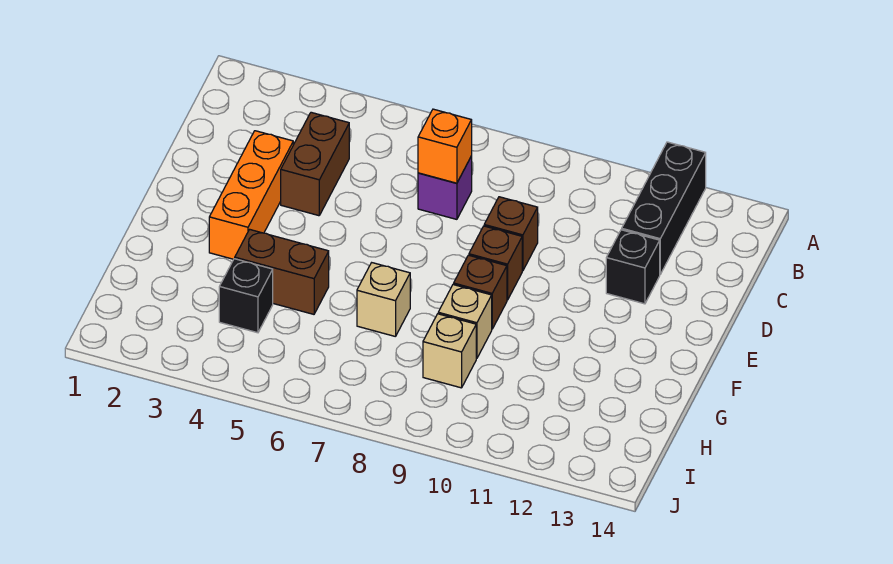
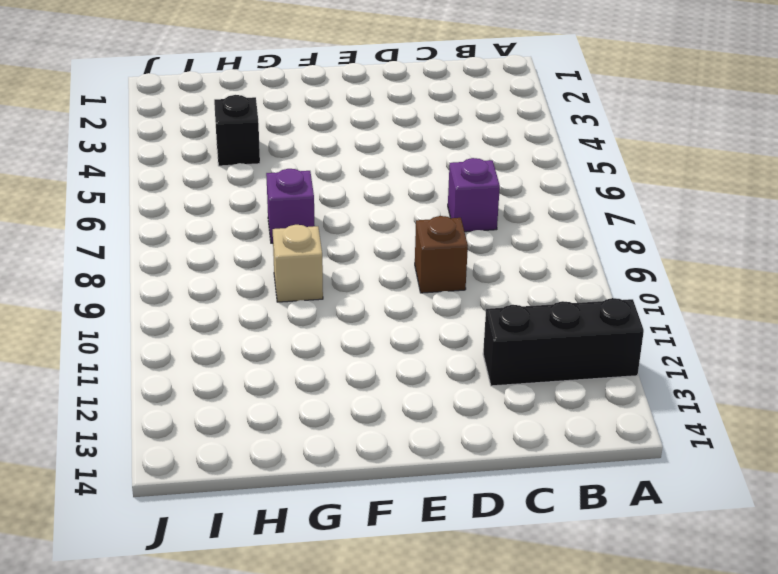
purple brick G7 level 1 -> tan brick G7 level 1
none -> brown brick C4:D4 level 1
none -> orange brick D3:F3 level 1
none -> black brick D12 level 1

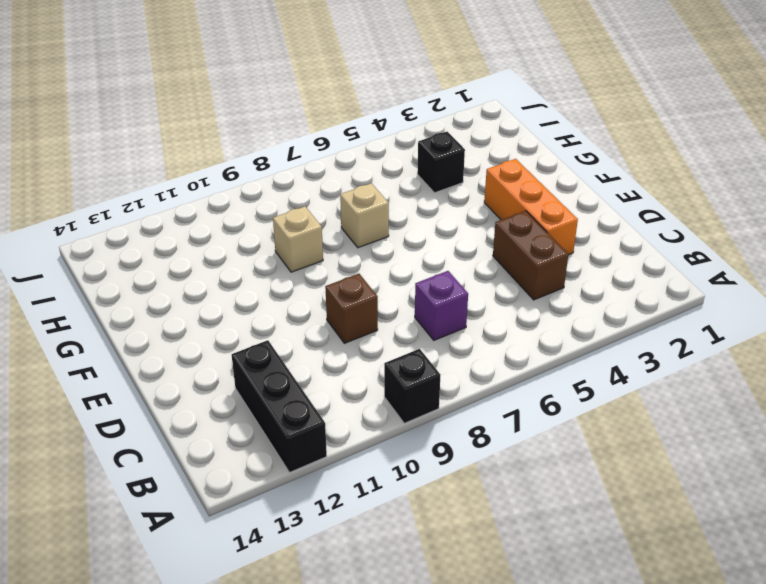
black brick A9 level 1 -> black brick D12 level 1
none -> brown brick E9 level 1
none -> brown brick F9 level 1
none -> brown brick G4:G5 level 1

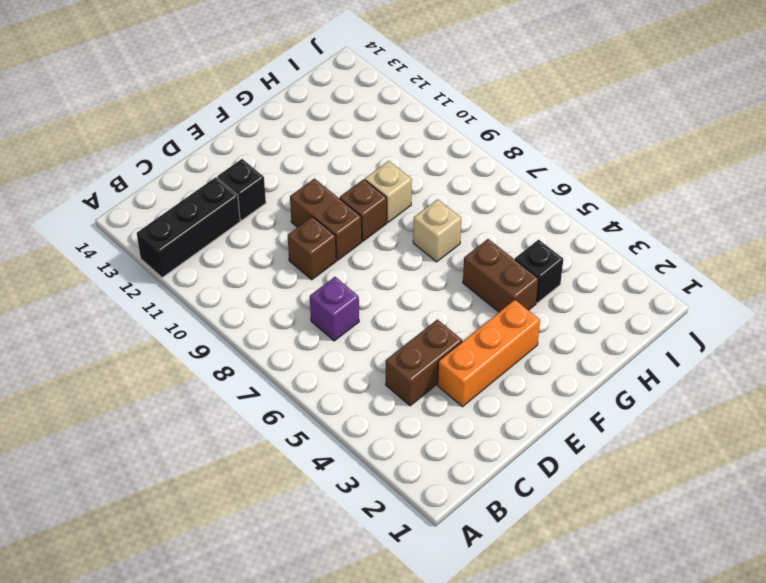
brown brick E9:E10 level 1 -> brown brick E9 level 1
none -> tan brick H9 level 1
none -> orange brick C7 level 2

